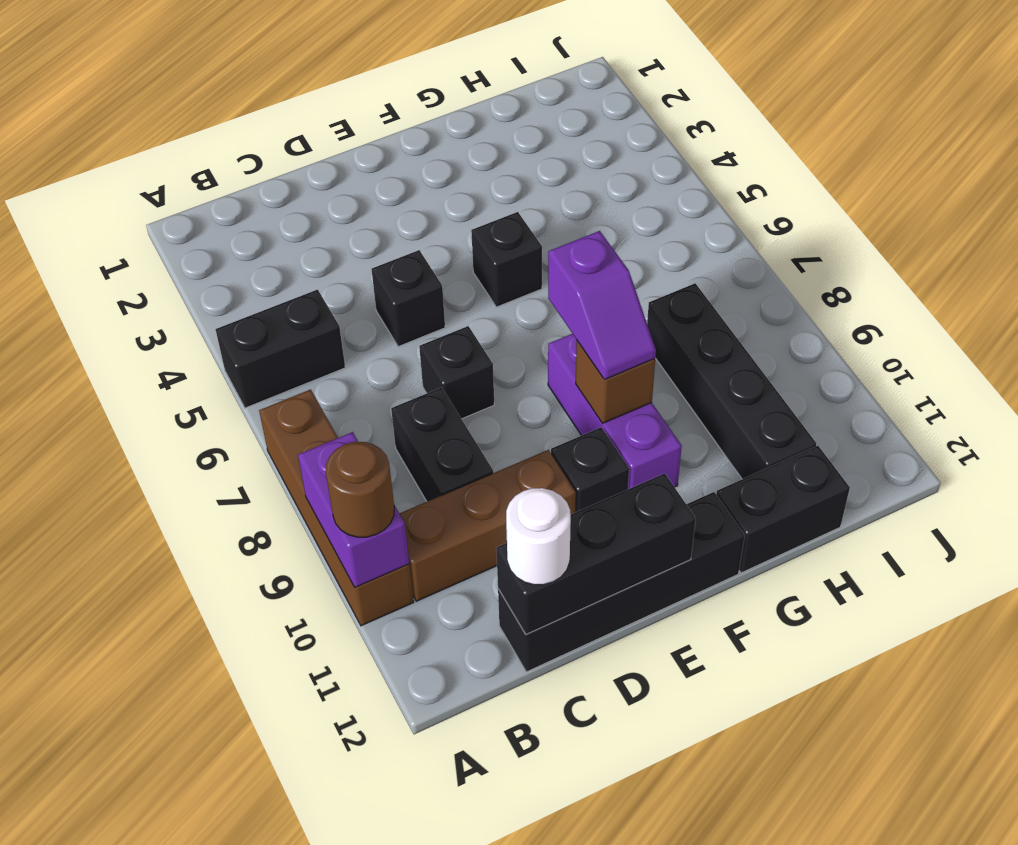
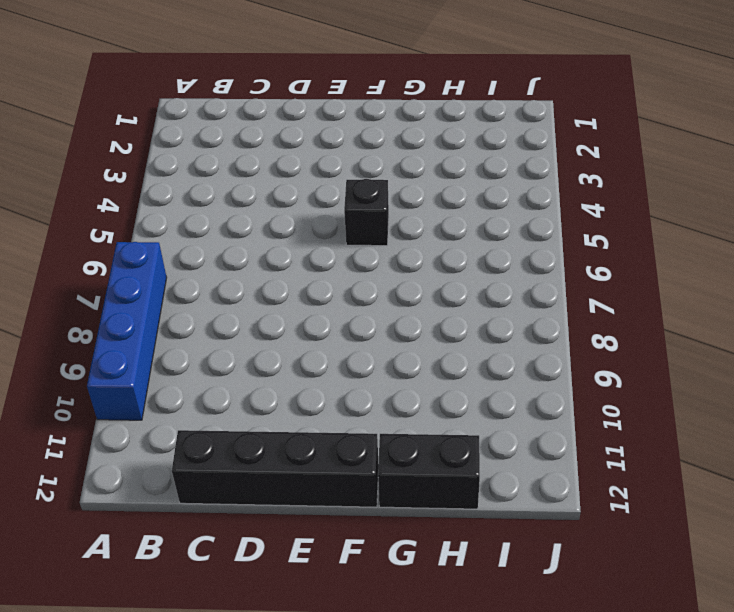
blue brick A7:A10 level 1 -> brown brick A7:A10 level 1
none -> black brick A5:B5 level 1
none -> brown brick B10:D10 level 1
none -> black brick C8:C9 level 1

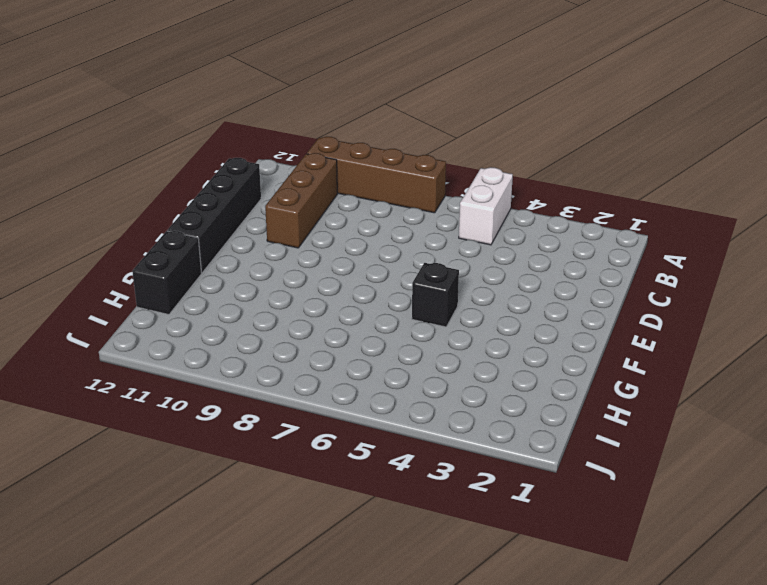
white brick A5:B5 level 1 -> black brick A5:B5 level 1
none -> black brick C8:C9 level 1
none -> black brick D5 level 1
none -> black brick D7 level 1

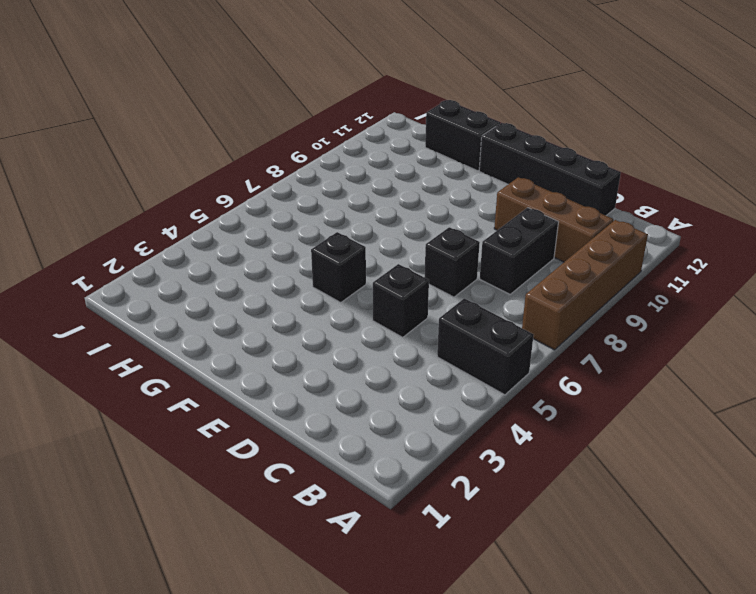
none -> black brick E10 level 1
none -> purple brick F8:F10 level 1
none -> black brick H8:H11 level 1

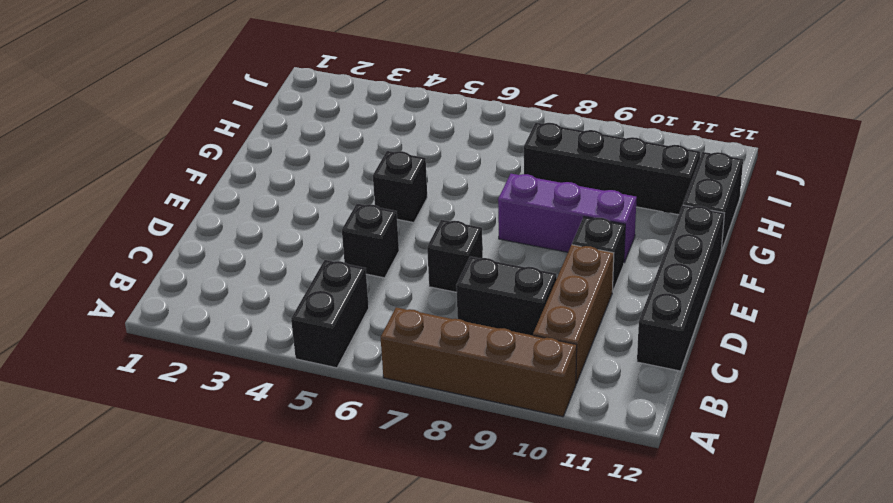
none -> purple brick A9:A10 level 2
none -> black brick C12:E12 level 2
none -> brown brick F9 level 2

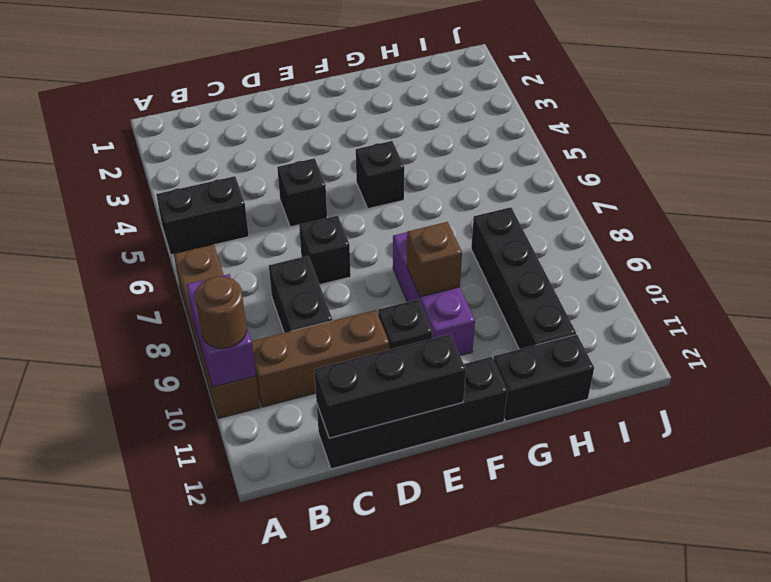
none -> white round brick C12 level 3
none -> purple slope F8:F9 level 3 top 8

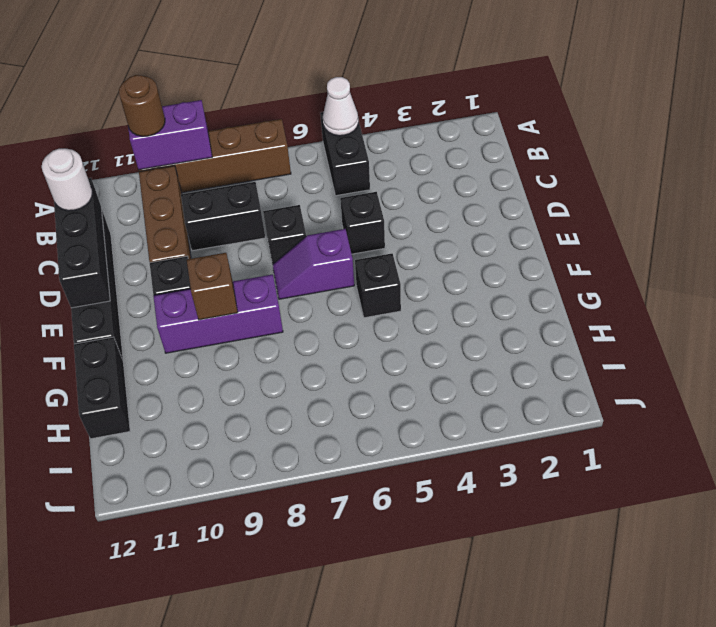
white cone A5 level 2 -> none
purple slope E6:E7 level 1 top 6 -> purple slope F8:F9 level 3 top 8
none -> black brick H8:H11 level 1

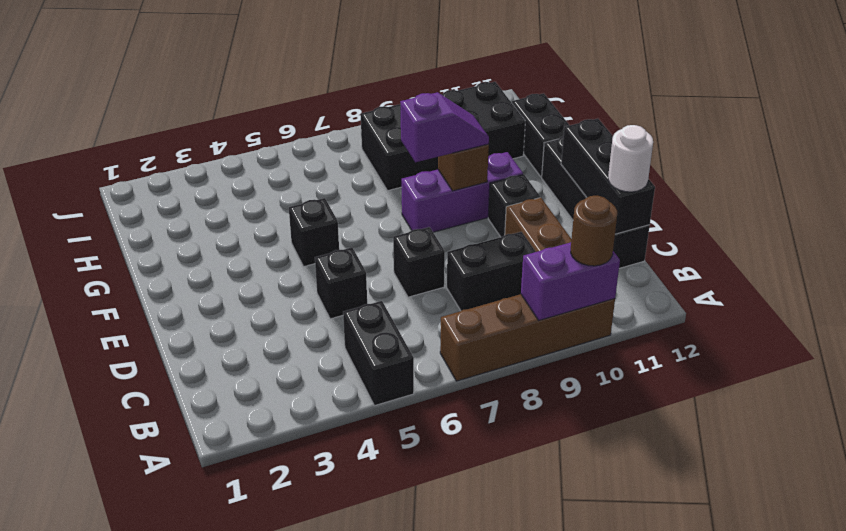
black brick H8:I11 level 1 -> black brick H8:H11 level 1

